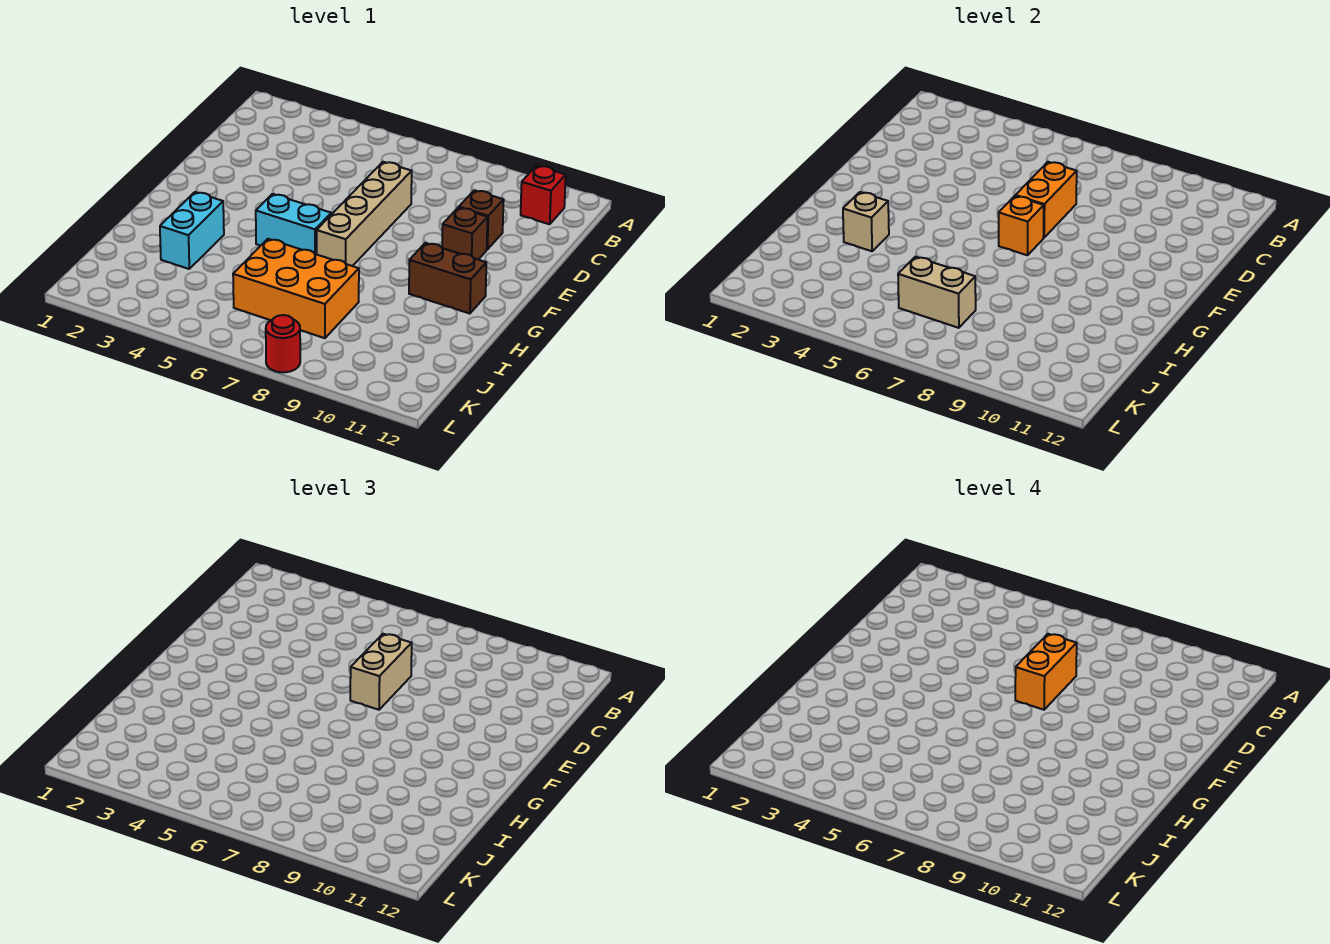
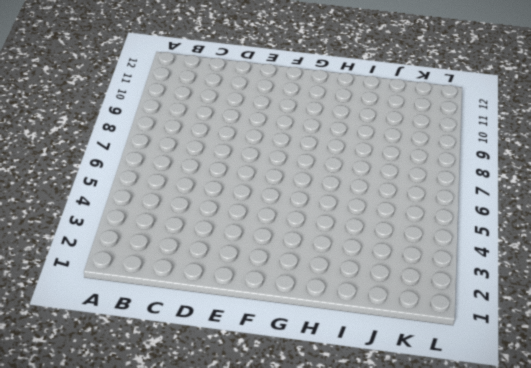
none -> red brick B11 level 1
none -> tan brick D7:G7 level 1
none -> brown brick D10 level 1

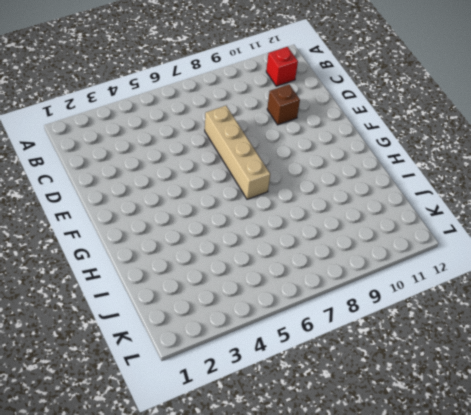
none -> brown brick E10 level 1
none -> cyan brick G5:G6 level 1
none -> brown brick G10:G11 level 1

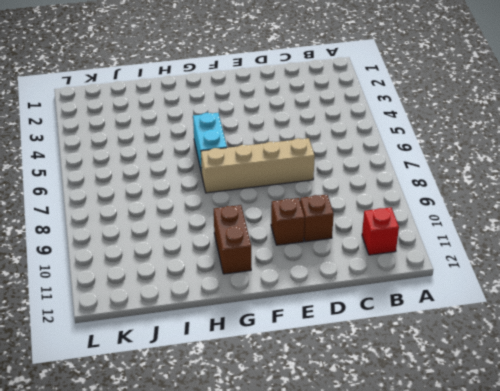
none -> cyan brick H3:I3 level 1
none -> orange brick I6:J8 level 1
none -> red round brick L8 level 1

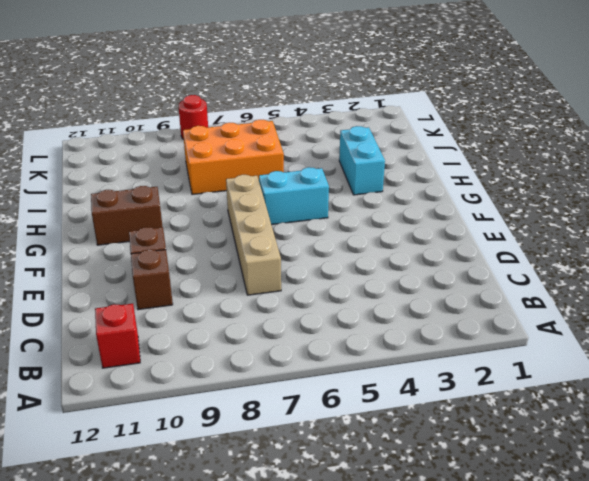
none -> orange brick D7:E7 level 2
none -> orange brick F7 level 2
none -> tan brick H3 level 2

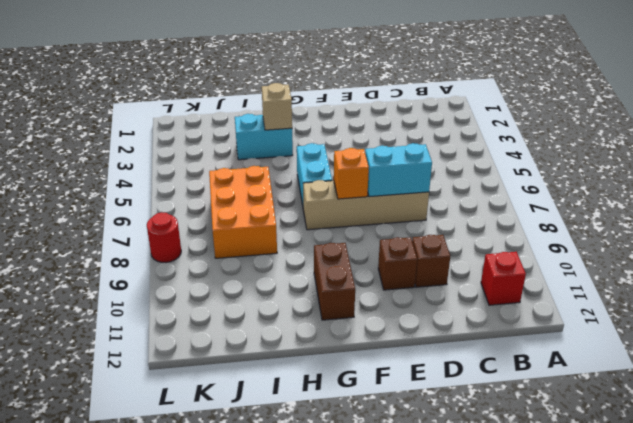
cyan brick D7:E7 level 2 -> orange brick D7:E7 level 2
none -> tan brick J6:J7 level 2
none -> tan brick D7:E7 level 3
none -> orange brick D7:E7 level 4

